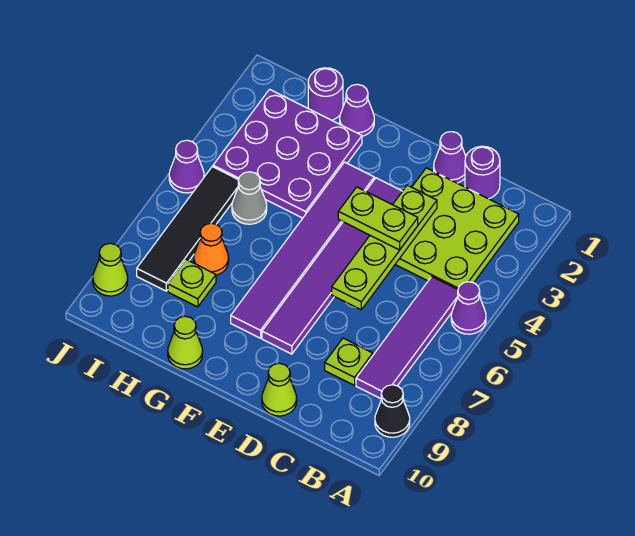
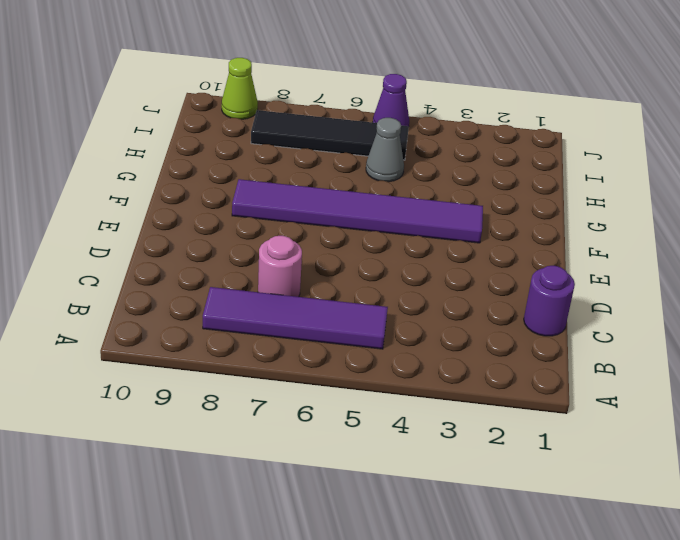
pink round brick C7 level 1 -> none
none -> purple cone A5 level 1
none -> black cone A9 level 1
none -> lime plate B2:D4 level 1

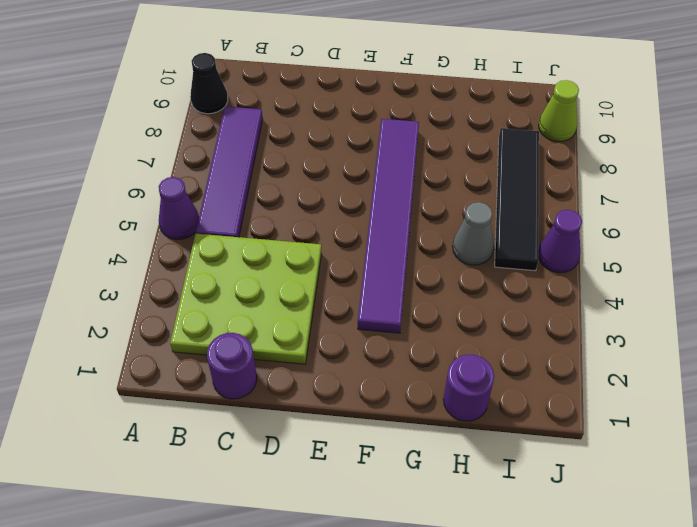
none -> lime plate C8 level 1
none -> purple cone D1 level 1
none -> lime cone D10 level 1

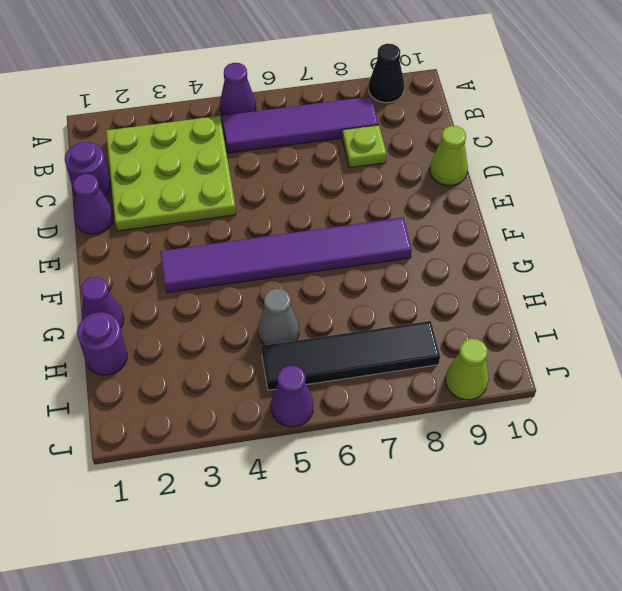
none -> purple tile E3:E8 level 1
none -> purple plate G2:I4 level 1
none -> lime cone G10 level 1

